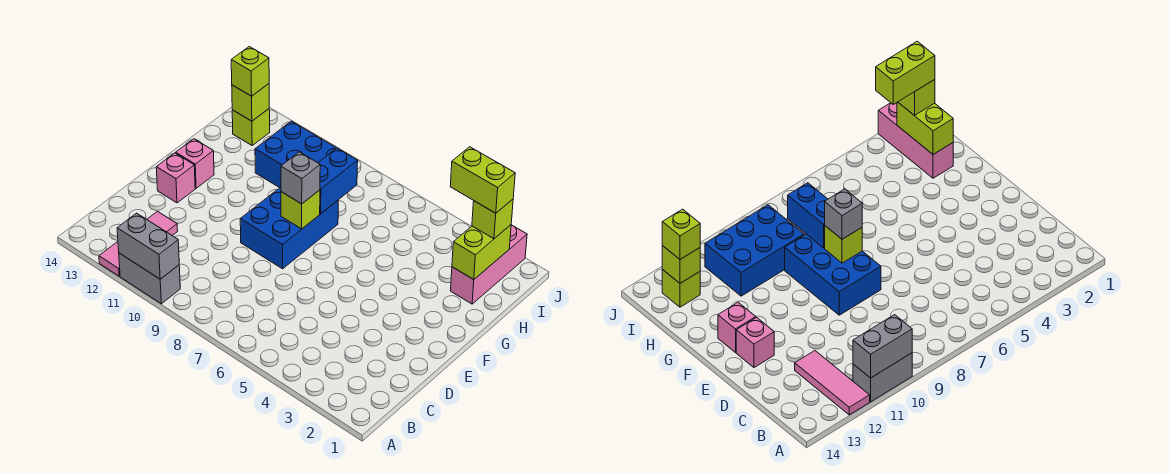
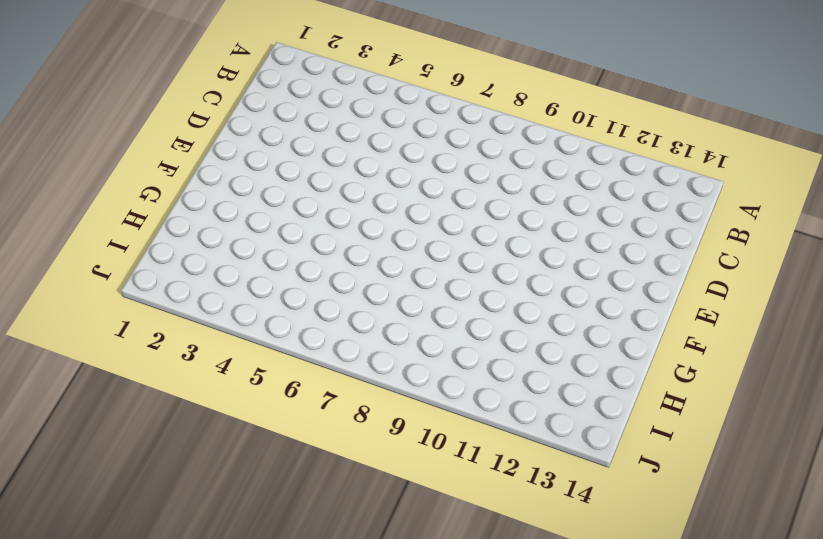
none -> grey brick A10:A11 level 1
none -> pink tile A12:C12 level 1
none -> blue brick E8:G9 level 1

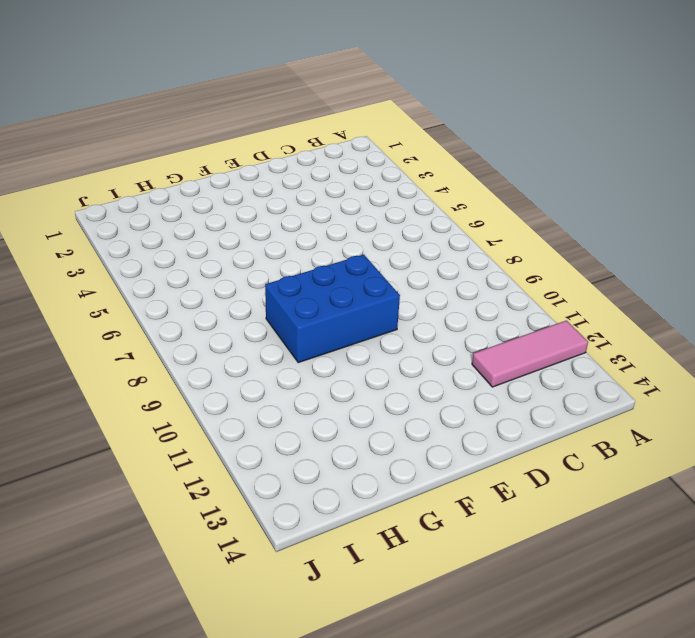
none -> grey brick A10:A11 level 1
none -> pink brick E13 level 1
none -> pink brick F13 level 1

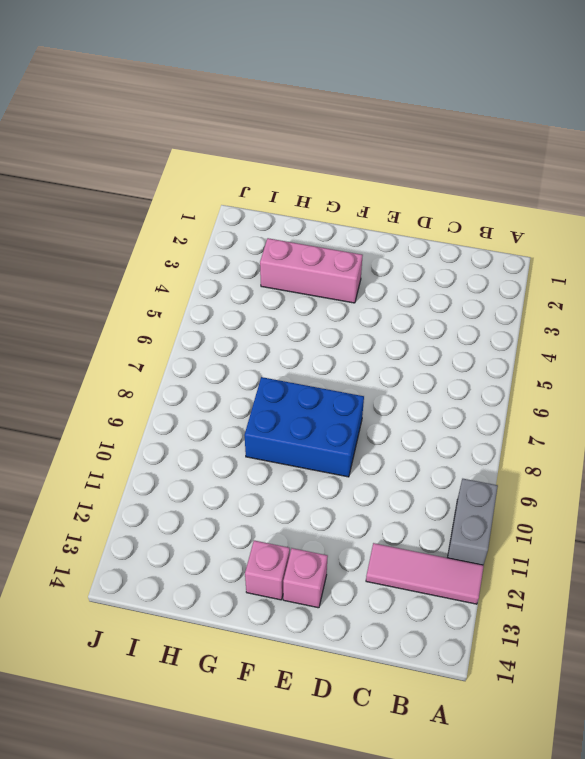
pink brick F3:H3 level 1 -> pink brick H2:J2 level 1
none -> blue brick H9:I11 level 1
none -> lime brick I13 level 1
none -> grey brick A10:A11 level 2

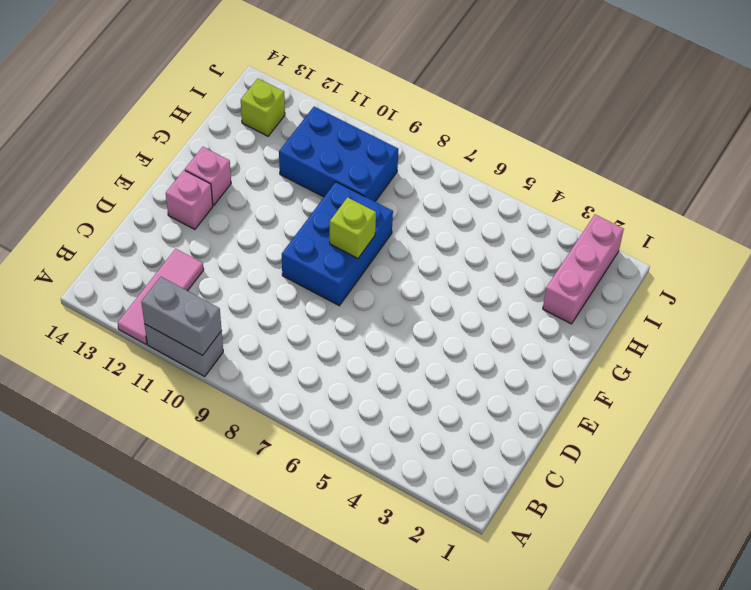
none -> blue brick G8:H8 level 2
none -> lime brick H2:I2 level 2
none -> lime brick I13 level 2

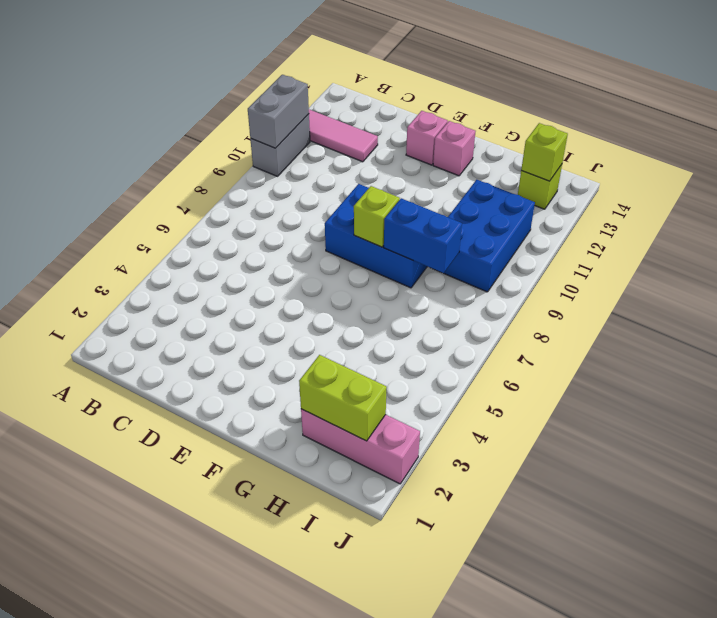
none -> grey brick F8 level 3
none -> lime brick I2 level 3
none -> lime brick I13 level 3

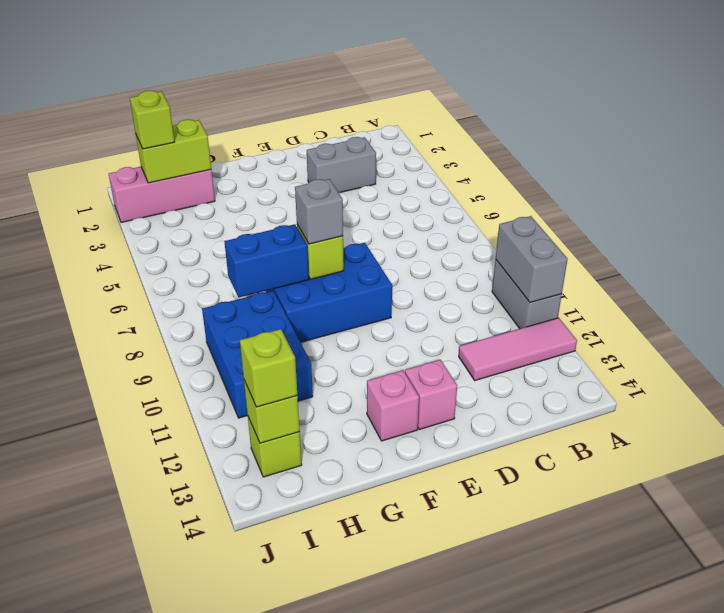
grey brick C3:D3 level 1 -> none
none -> lime brick I2:I3 level 4

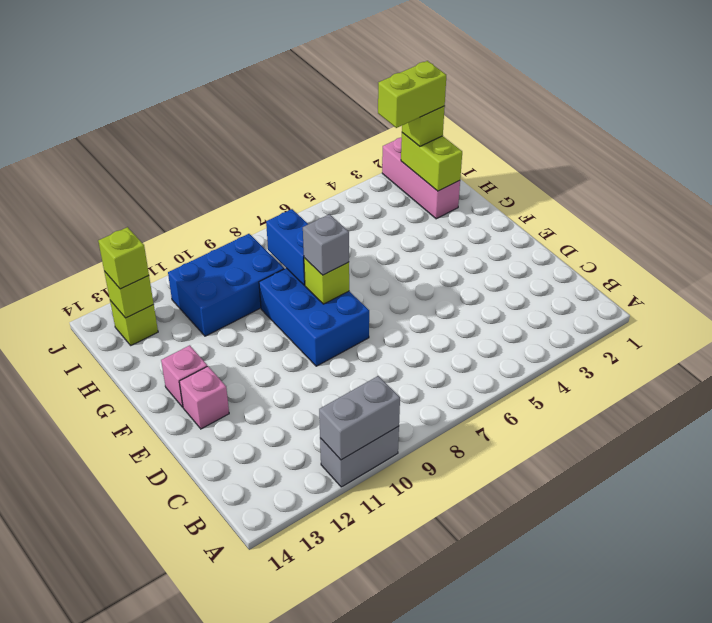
none -> pink tile A12:C12 level 1

